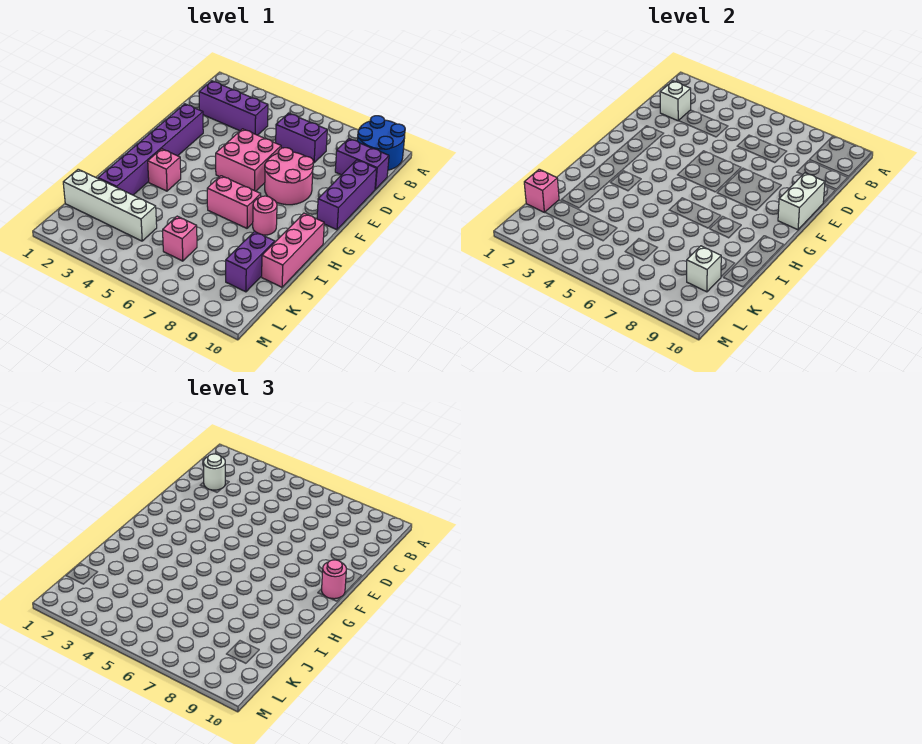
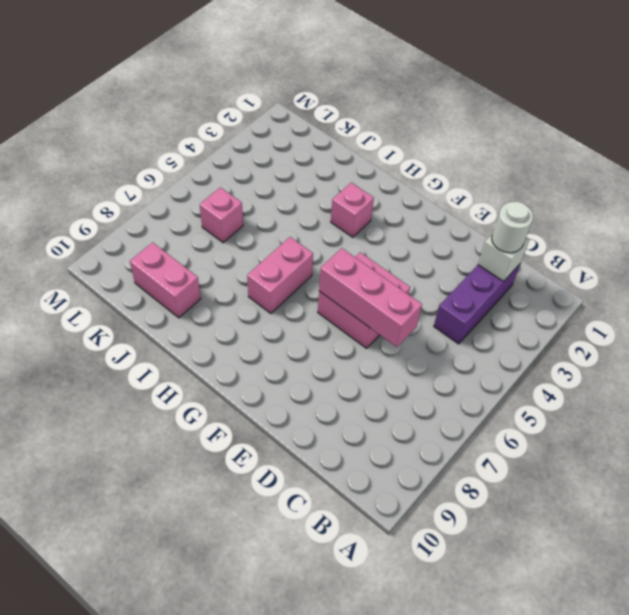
pink brick D6:F6 level 2 -> pink brick H10:J10 level 1
pink brick J9:K9 level 1 -> purple brick J9:K9 level 1
none -> blue round brick A9:B10 level 1
none -> purple brick C6:C7 level 1
none -> purple brick C9:C10 level 1

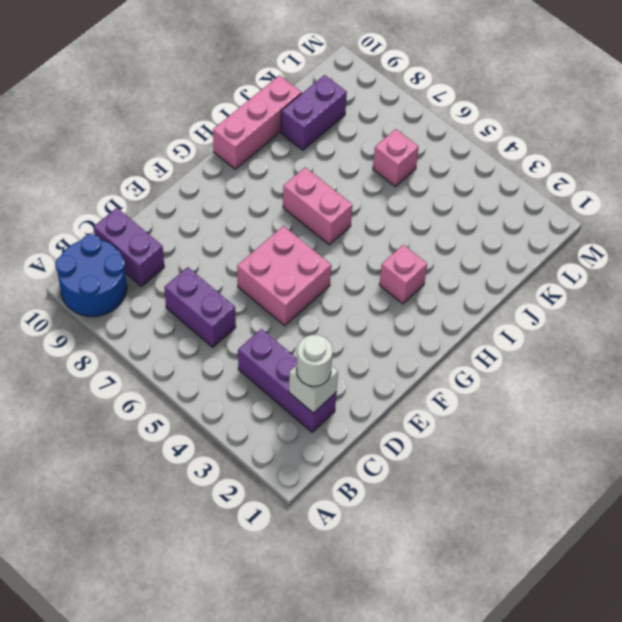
none -> purple brick D10:F10 level 1
none -> purple brick E2:J2 level 1
none -> pink round brick E7:F8 level 1

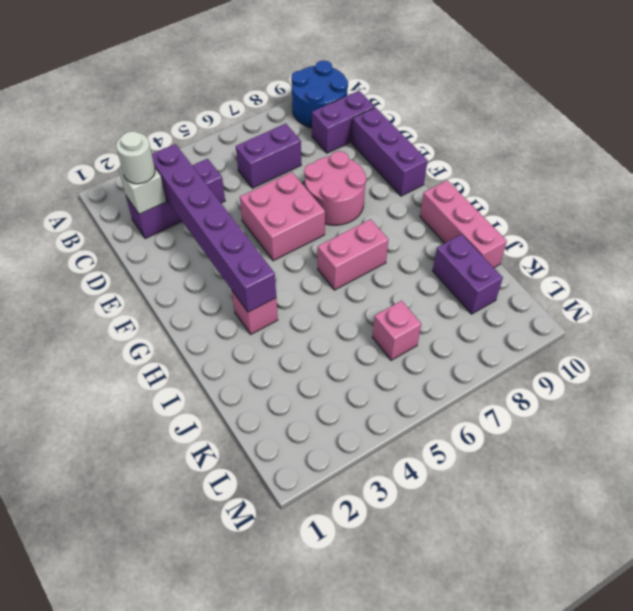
purple brick C3:H3 level 2 -> purple brick E2:J2 level 1
none -> pink round brick H8 level 1
none -> white brick K1:K4 level 1
none -> white brick E10:F10 level 2

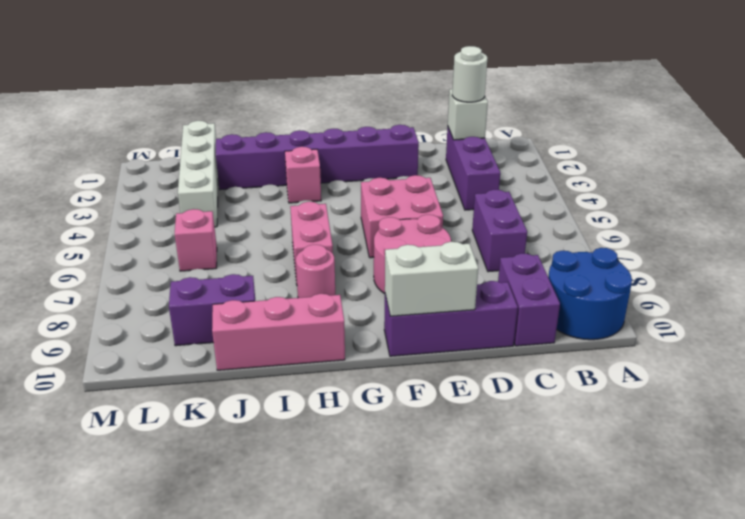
none -> pink brick K1 level 2
none -> white brick K9 level 2
none -> pink round brick F10 level 3

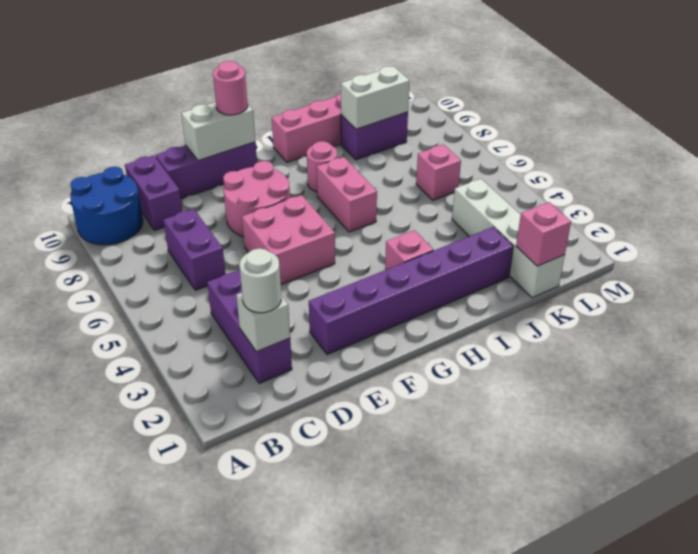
white brick J9:K9 level 2 -> white brick K9 level 2

